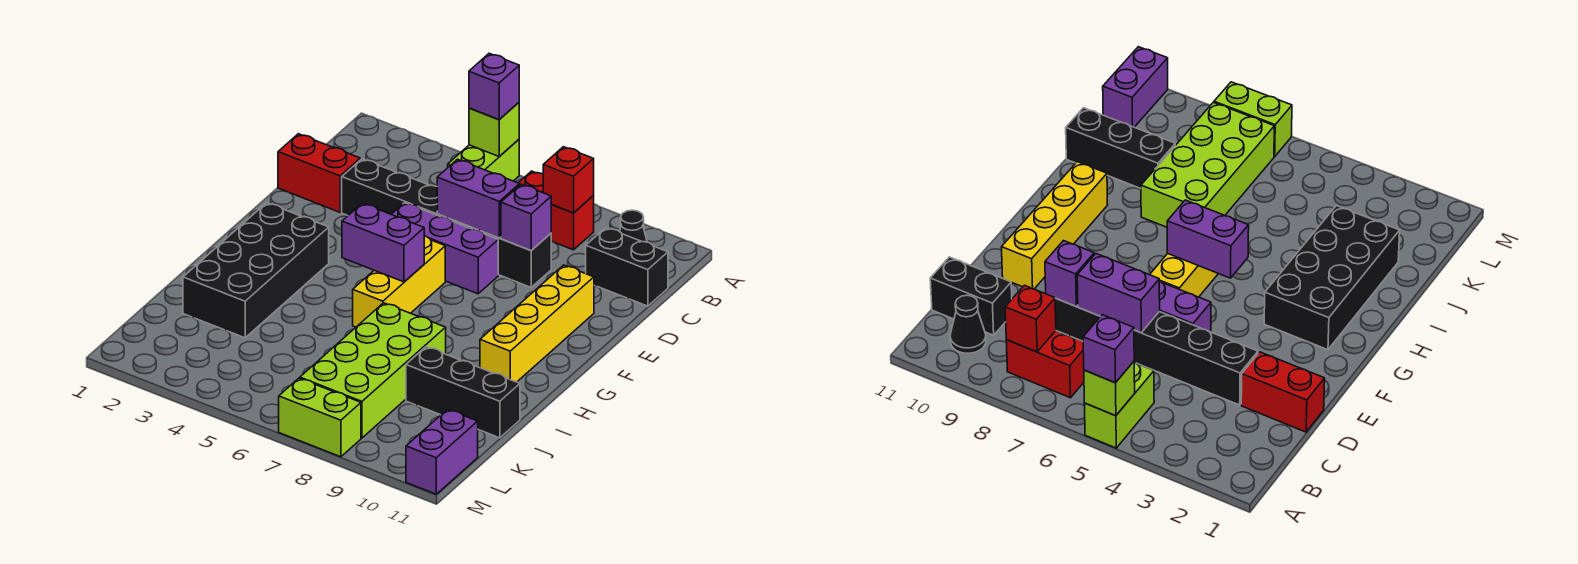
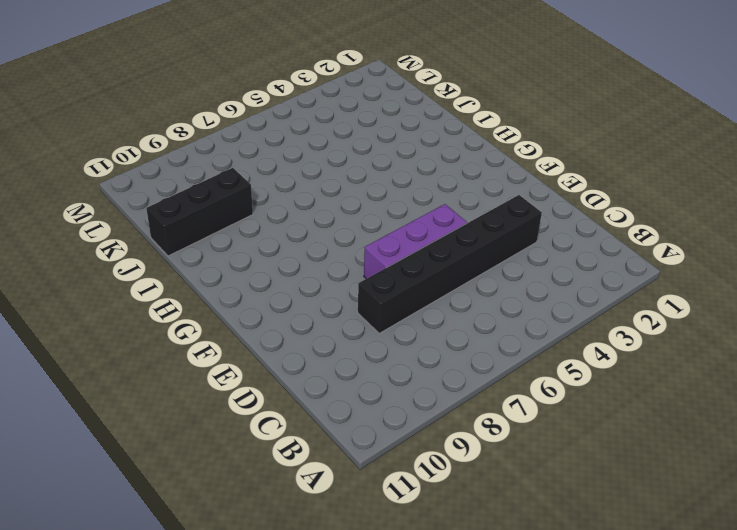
none -> lime brick A5:B5 level 1
none -> red brick B7:B8 level 1
none -> black cone B10 level 1

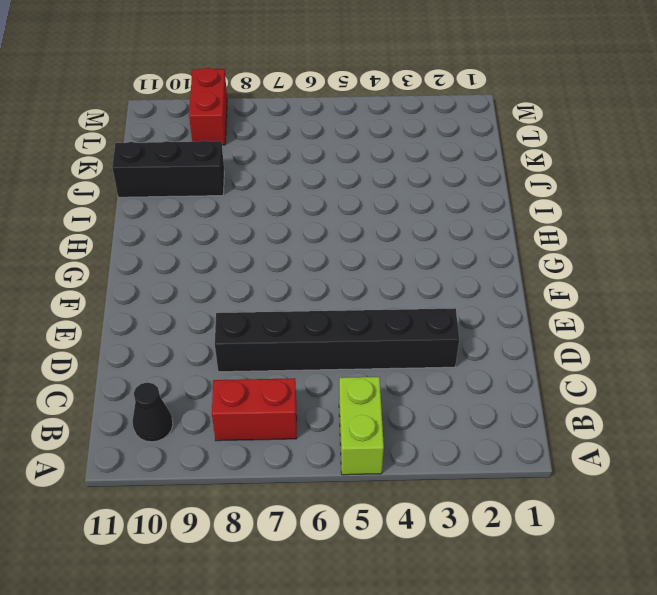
red brick L9:M9 level 1 -> red brick D1:D2 level 1
none -> black brick C10:C11 level 1
none -> purple brick E5:E7 level 1
none -> yellow brick E10:H10 level 1

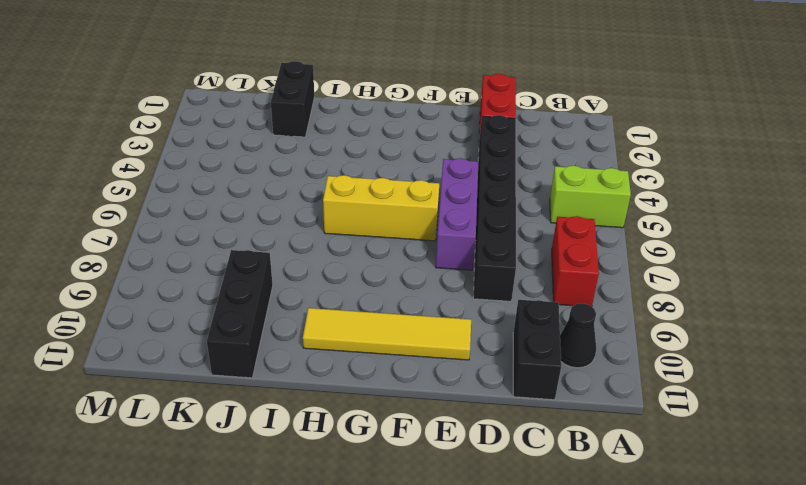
yellow tile E10:H10 level 1 -> yellow brick E10:H10 level 1
black brick J1:J2 level 1 -> black brick G2:J3 level 1
none -> lime brick I7:L8 level 1
none -> purple brick L11:M11 level 1
none -> lime brick M7:M8 level 1

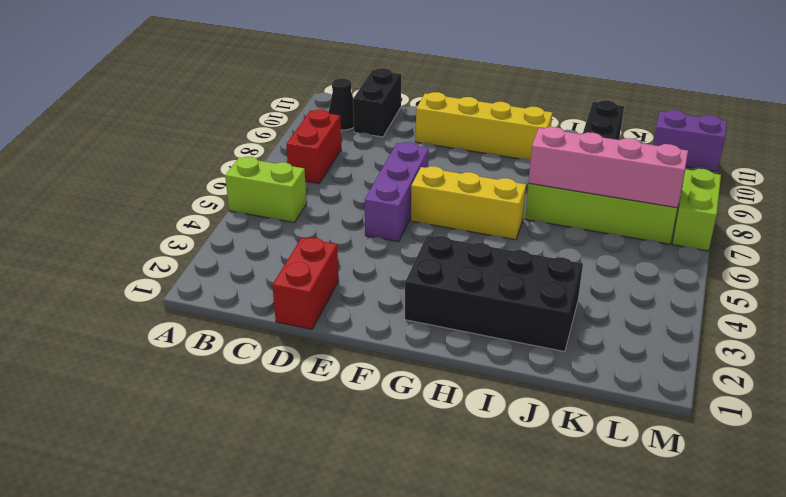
pink brick I7:L7 level 2 -> none
none -> black brick D3:D8 level 1
none -> lime brick A5 level 2
none -> red brick B8 level 2

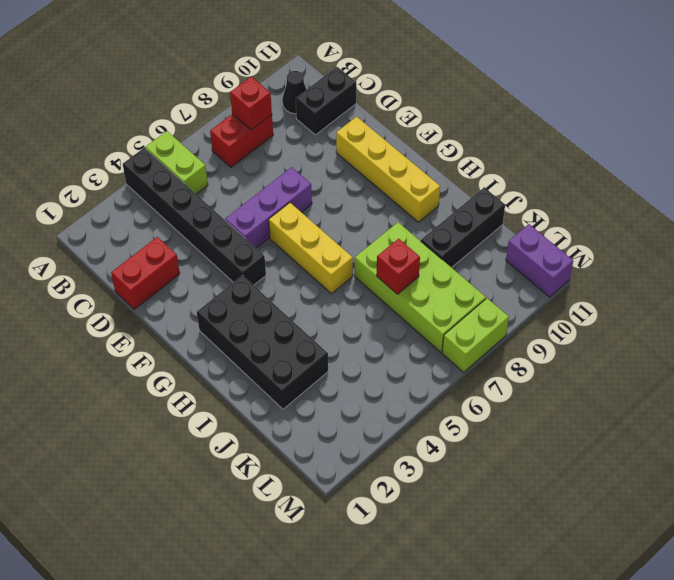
black brick A4:F4 level 1 -> black brick D3:D8 level 1
red brick J7 level 2 -> none
none -> lime brick A5 level 2
none -> purple brick D6:D7 level 2
none -> purple brick D8 level 2

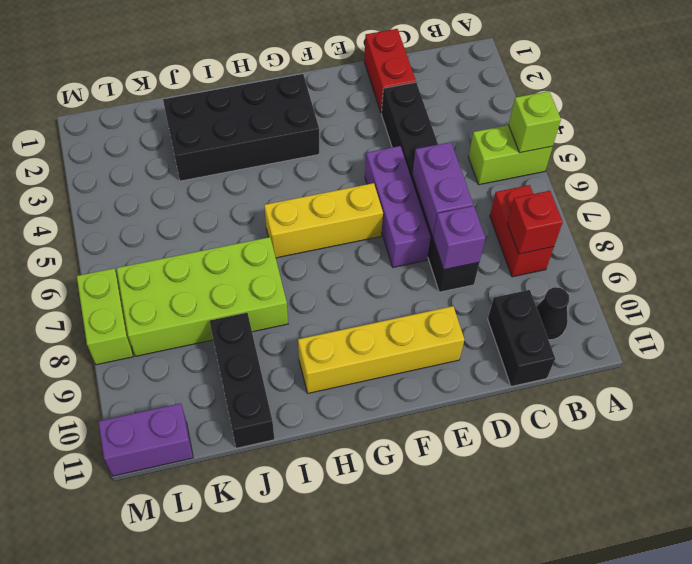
none -> purple brick G5:G6 level 2
none -> purple brick A5 level 3

